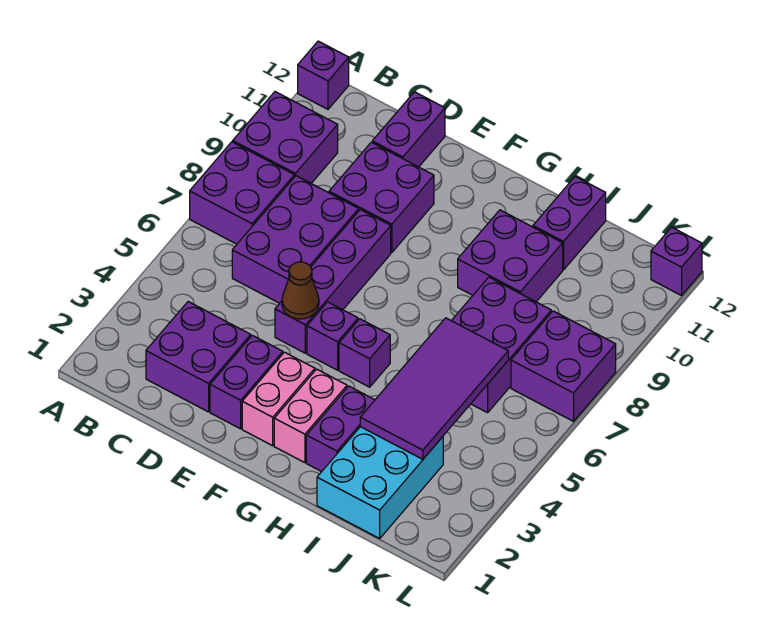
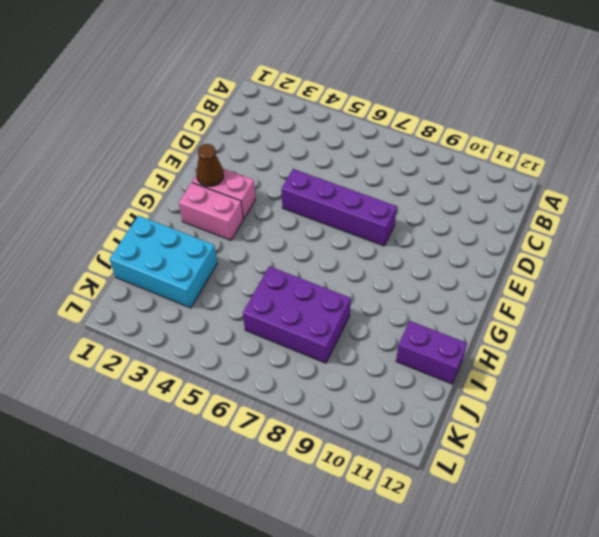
brown cone F2 level 2 -> brown cone E5 level 2
none -> purple brick A7:B8 level 1
none -> purple brick A9:B10 level 1
none -> purple brick A12 level 1

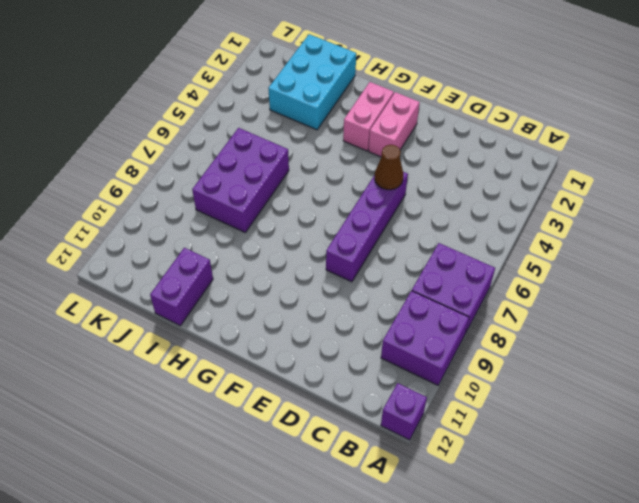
none -> purple brick C2:D3 level 1
none -> purple brick C6:D8 level 1
none -> purple brick D9:E10 level 1

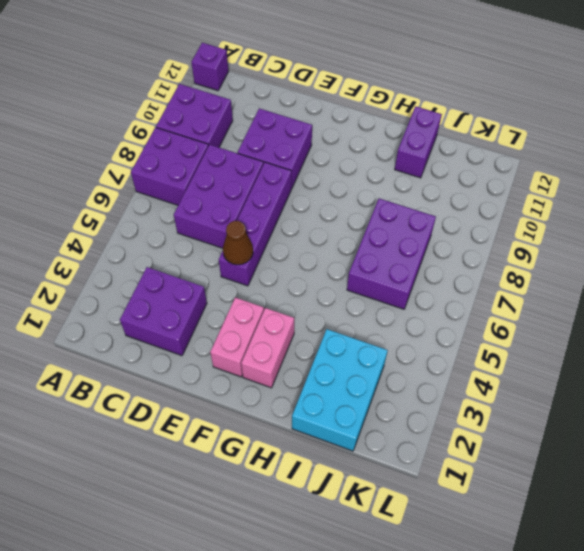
none -> purple brick D11:D12 level 1
none -> purple brick E2:E3 level 1
none -> purple brick F5 level 1

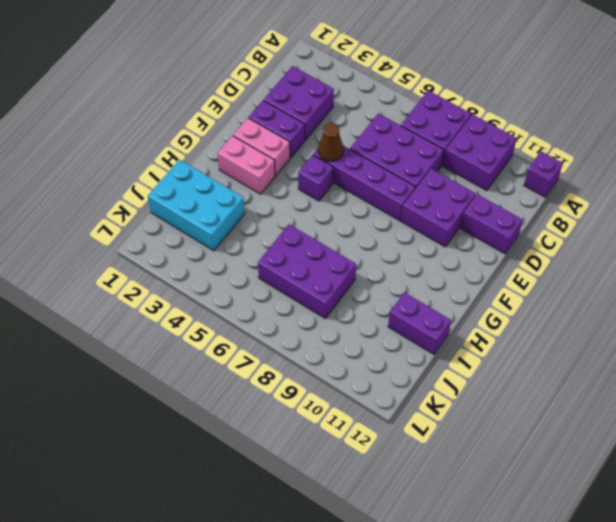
none -> purple brick G5 level 1
none -> purple brick H2:H3 level 1
none -> purple brick H9:I10 level 1

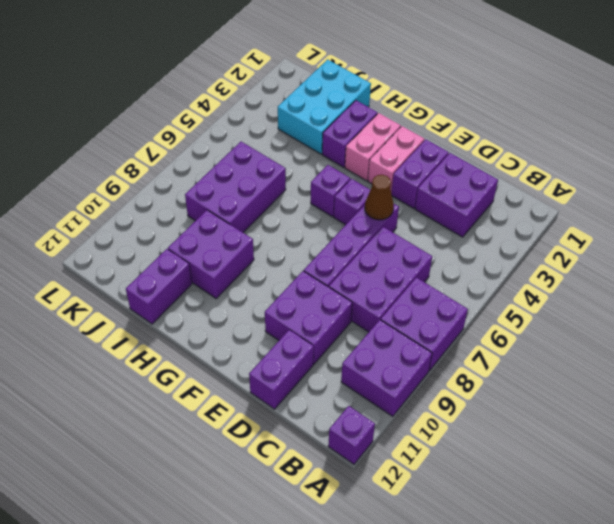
none -> purple brick K7:L8 level 1
none -> purple brick L12 level 1
none -> purple tile I3:J6 level 2

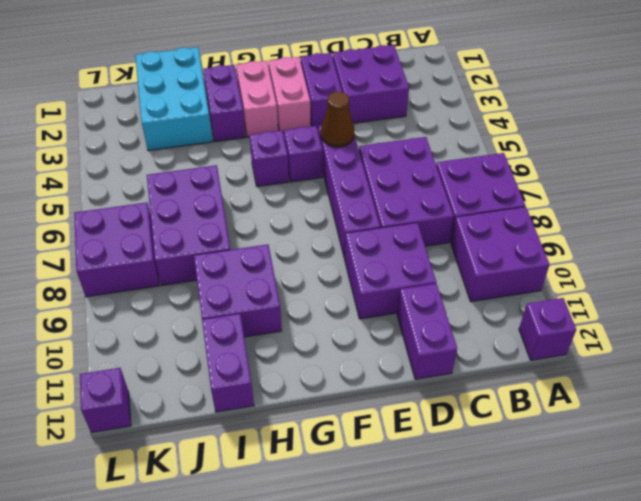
none -> purple tile I3:J6 level 2

